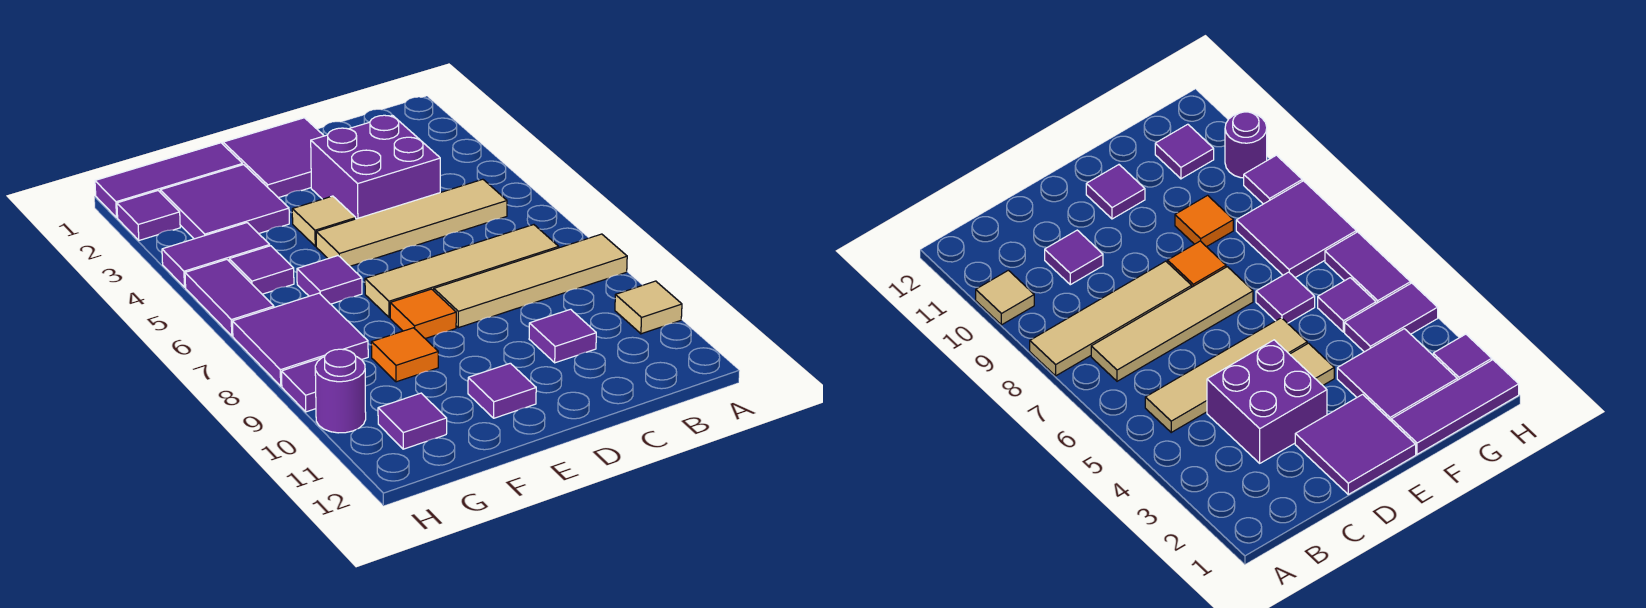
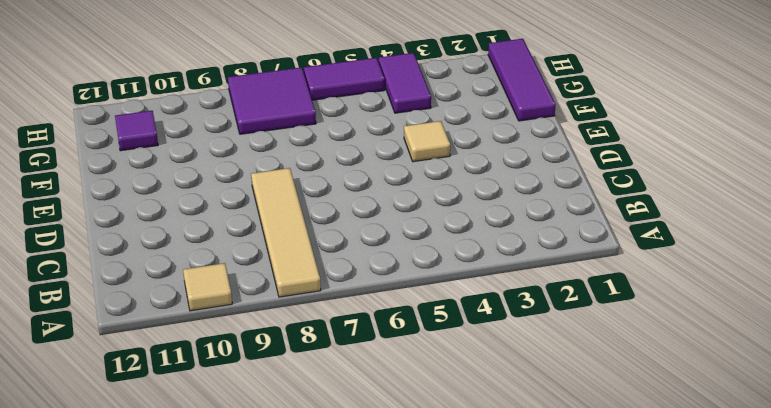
none -> tan tile B5:E5 level 1
none -> tan tile B7:E7 level 1
none -> purple brick C3:D4 level 1

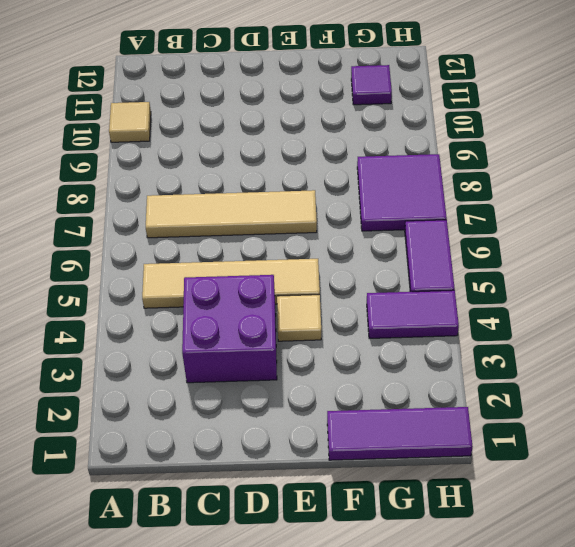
none -> tan tile A8:D8 level 1
none -> purple tile C10 level 1
none -> purple tile D1:E2 level 1

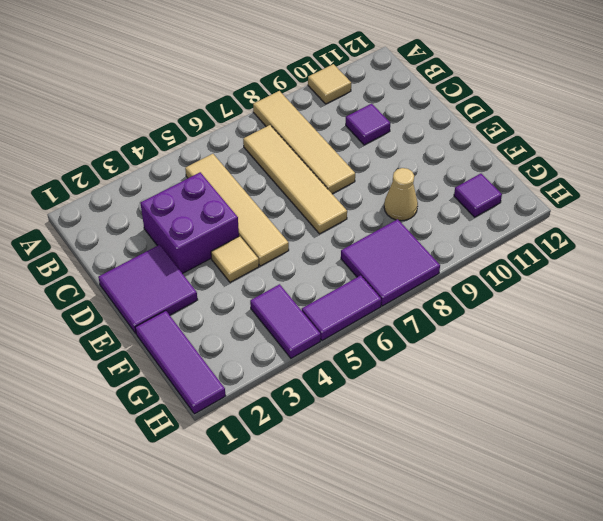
tan cone F9 level 1 -> orange tile F9 level 1
none -> orange tile E8 level 1
none -> purple tile E11 level 1
none -> purple tile F2:G3 level 1

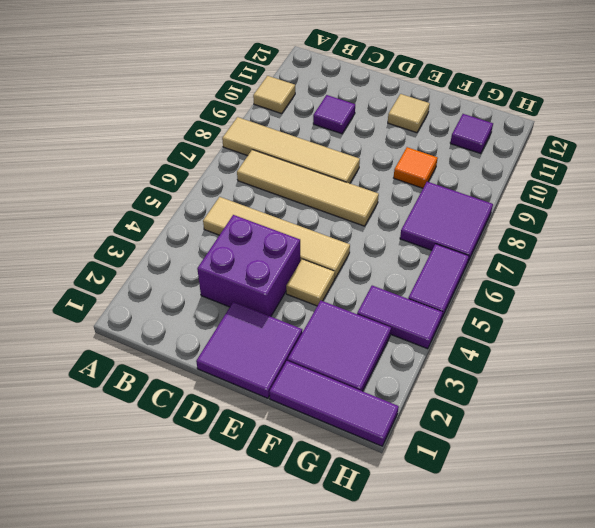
tan tile E11 level 1 -> purple tile E11 level 1
none -> orange tile E8 level 1
none -> purple tile F6 level 1
none -> purple tile G5 level 1

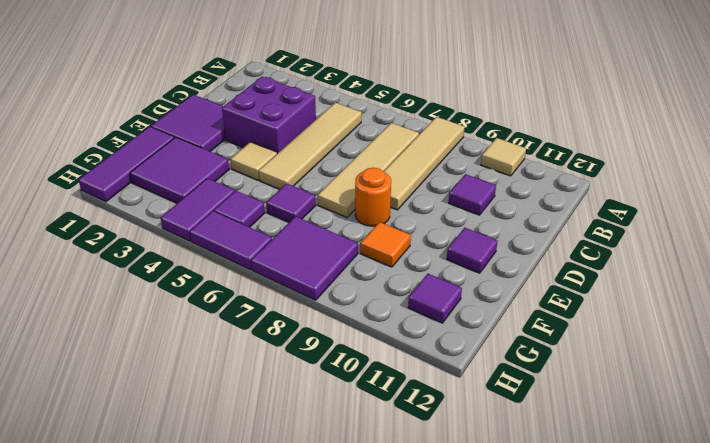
orange round brick E8 level 1 -> orange tile E8 level 1
none -> purple tile H2 level 1
none -> purple tile H9 level 1
none -> purple round brick H10 level 1

